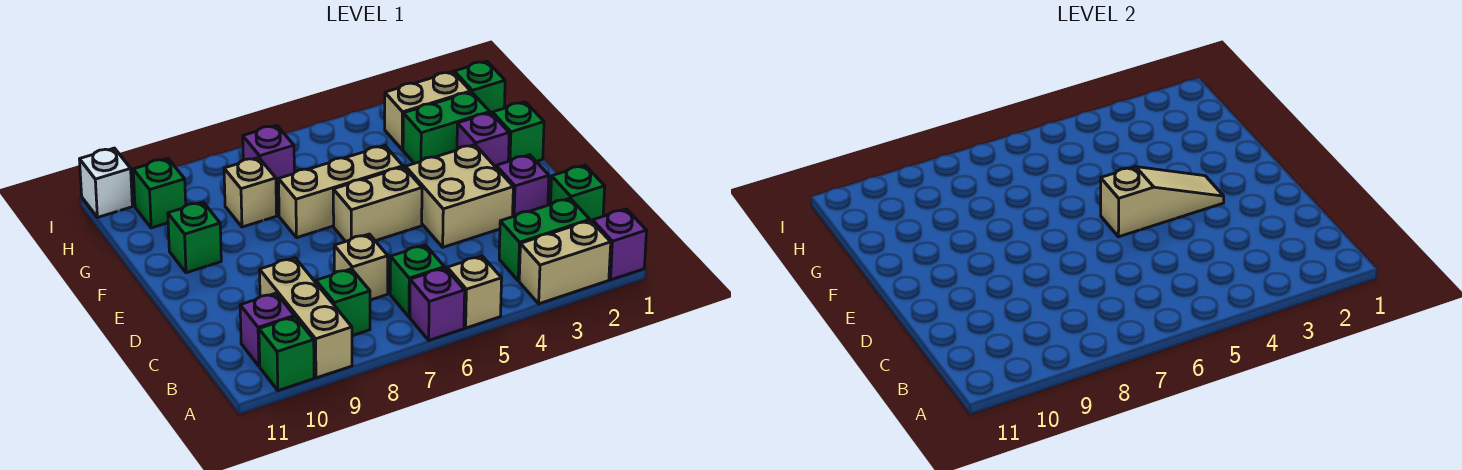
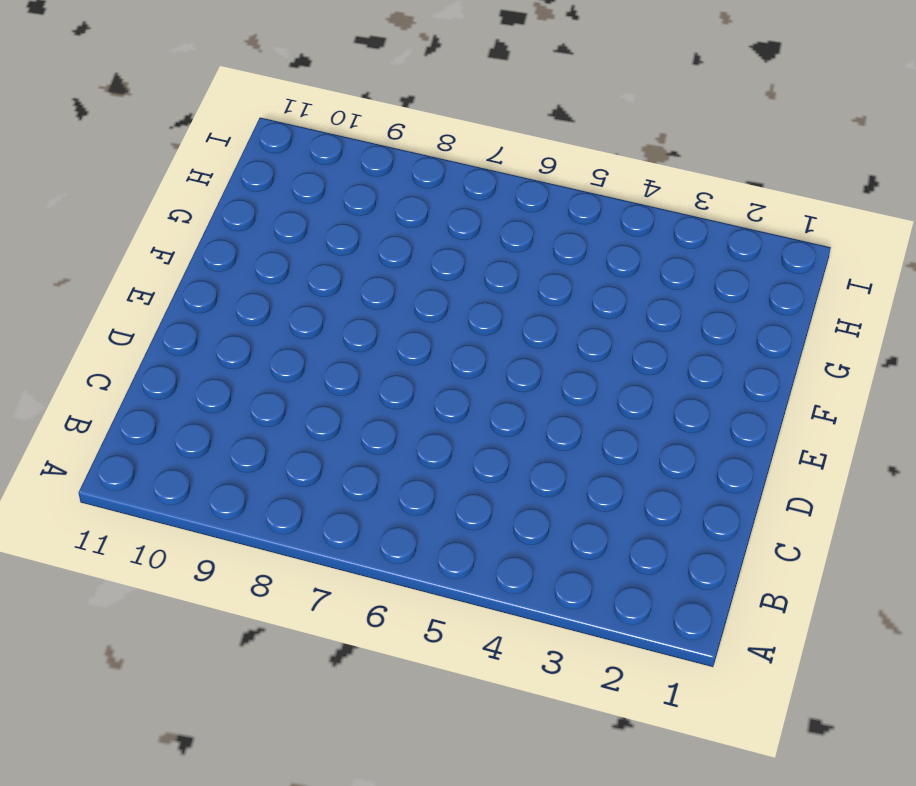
none -> purple brick A1 level 1
none -> tan brick A2:A3 level 1
none -> tan brick A5 level 1

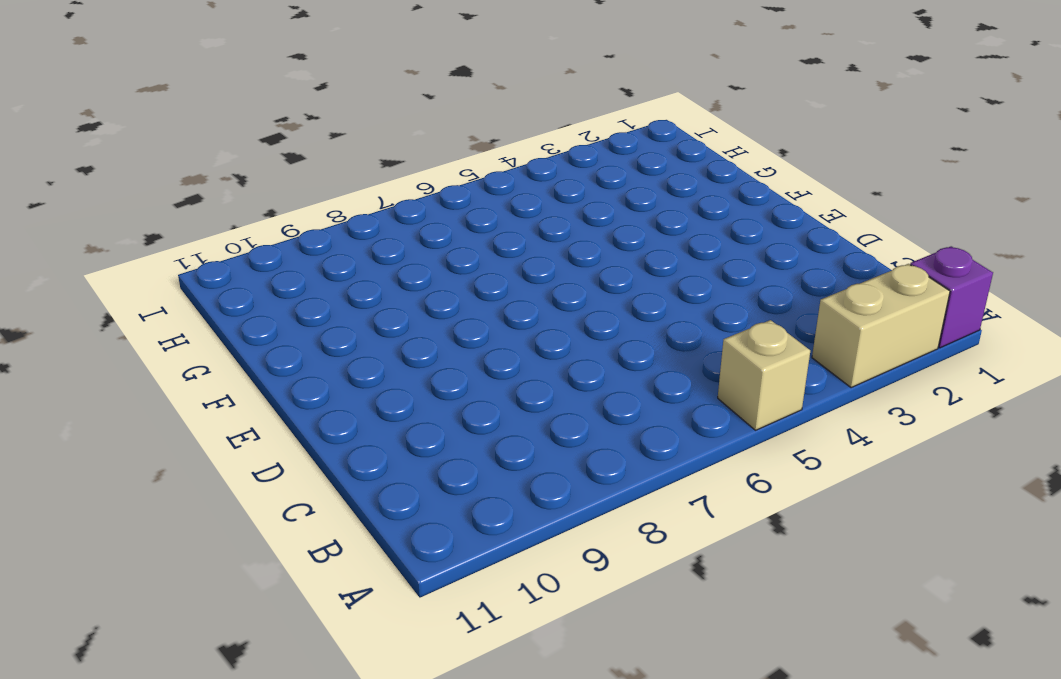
none -> purple brick A6 level 1
none -> tan brick A9:C9 level 1
none -> green brick A10 level 1

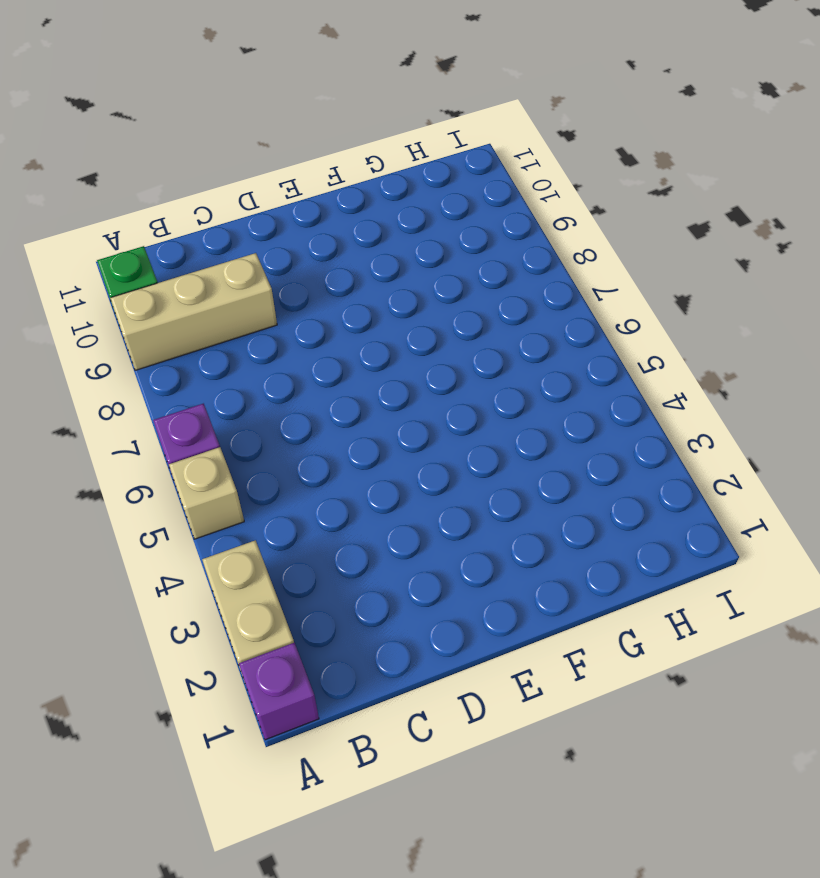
none -> green brick B2:B3 level 1
none -> green brick B6 level 1
none -> green brick B8 level 1

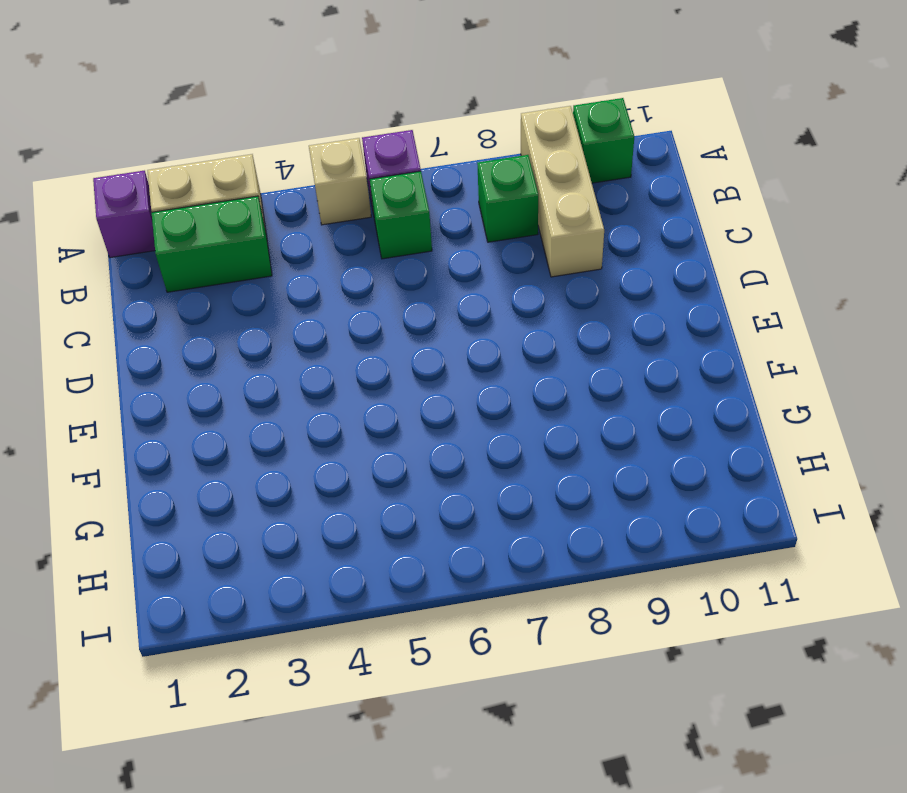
none -> purple brick B10 level 1
none -> green brick C1 level 1
none -> tan brick C7 level 1

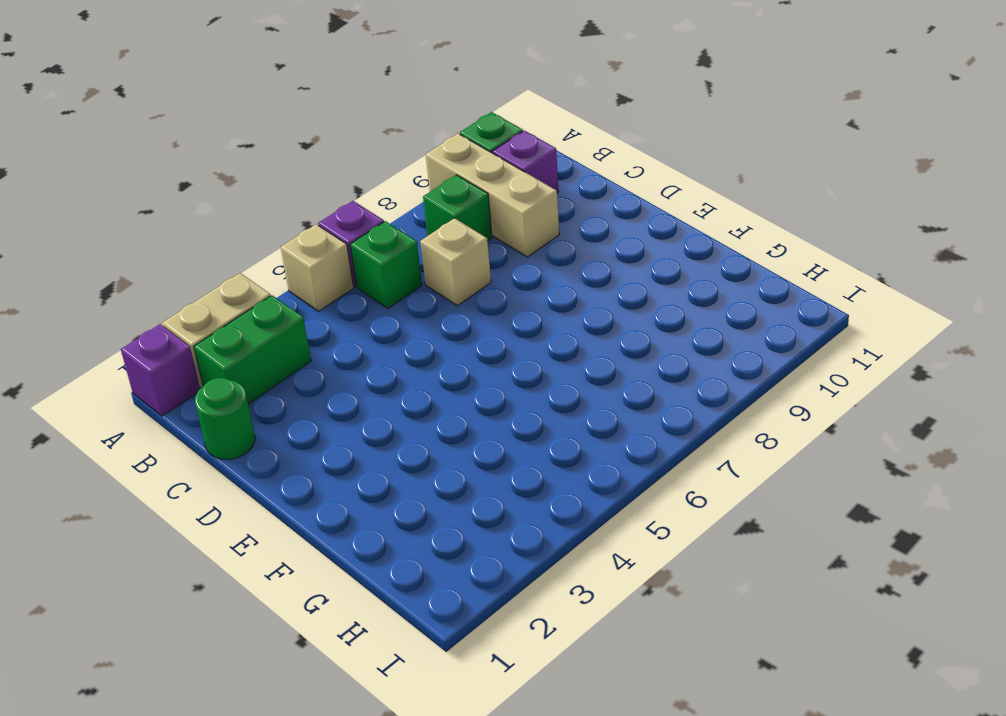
green round brick C1 level 1 -> green brick C1 level 1
none -> purple brick D2 level 1
none -> tan brick D3:E4 level 1
none -> tan brick E5:E6 level 1

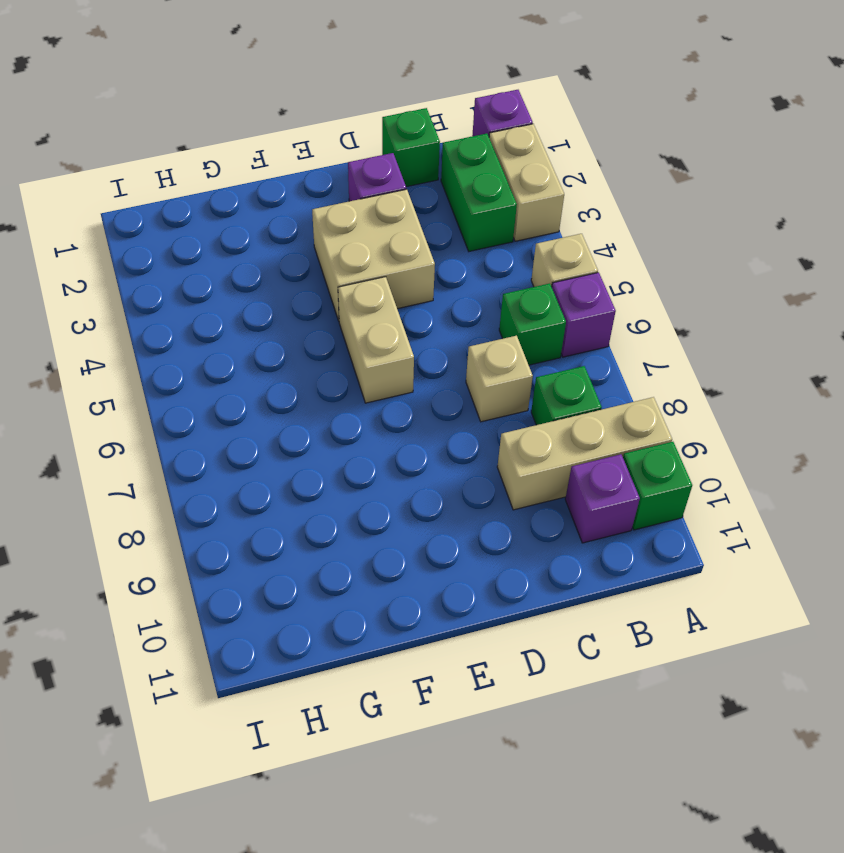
none -> green brick F1 level 1
none -> purple brick F2 level 1
none -> tan brick F5:F7 level 1

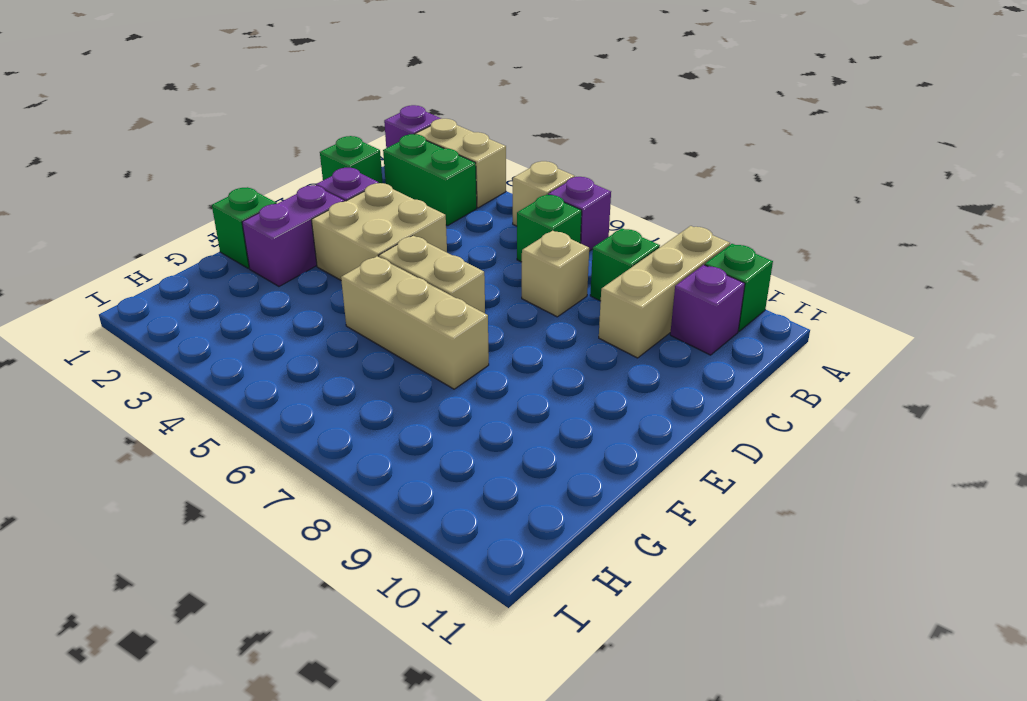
purple brick E2:F2 level 1 -> purple brick F2 level 1
none -> green brick F10 level 1
none -> green brick G2:G3 level 1
none -> tan brick G8 level 1

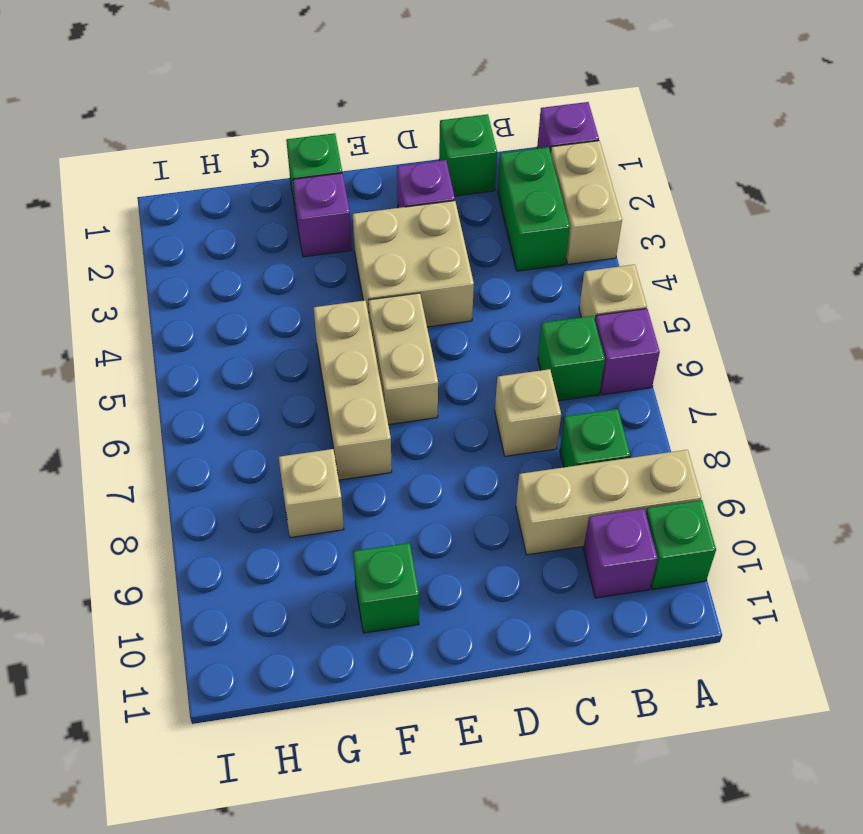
none -> green brick G2:G3 level 1
none -> green brick H1 level 1
none -> tan brick H2:H3 level 1

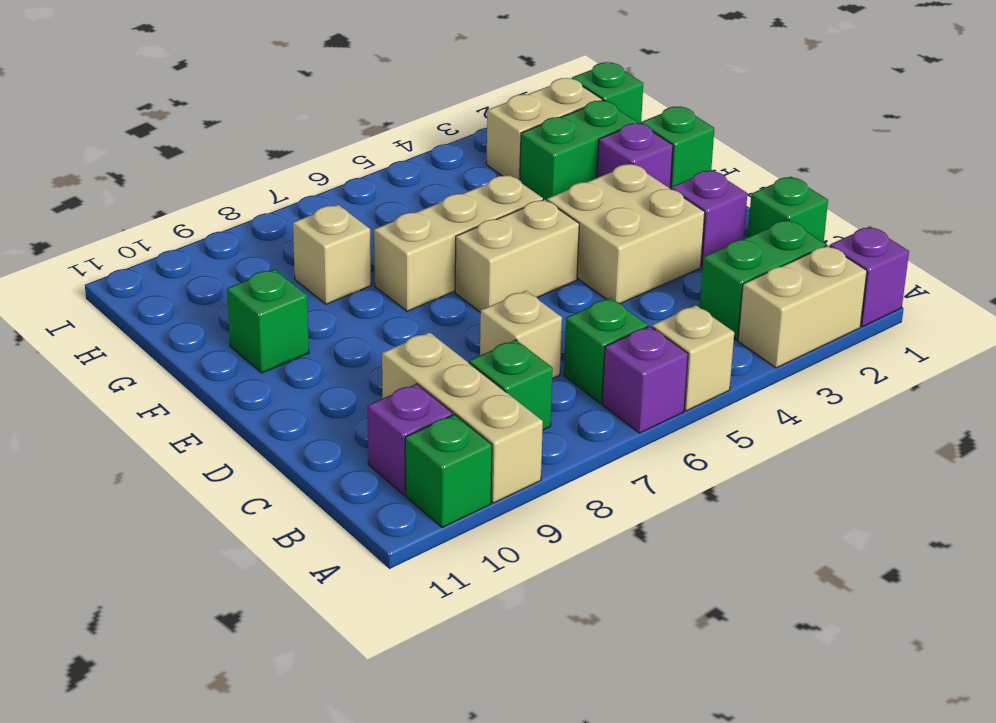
none -> purple brick H7 level 1
none -> green brick H10 level 1
none -> white brick I11 level 1

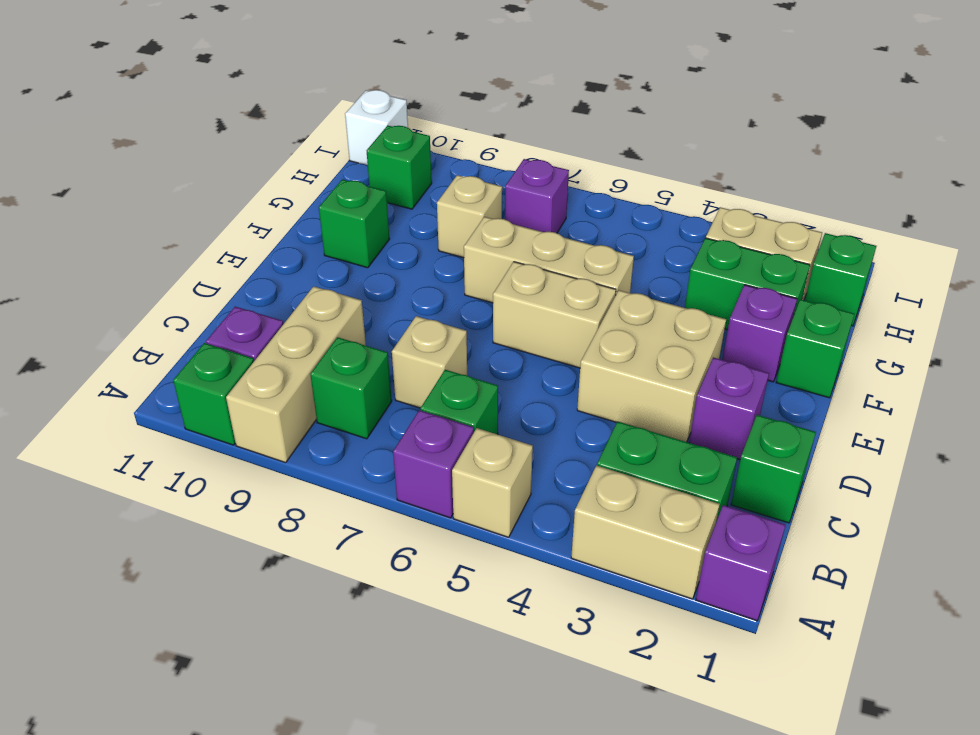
none -> tan slope E3:E5 level 2 top 5

